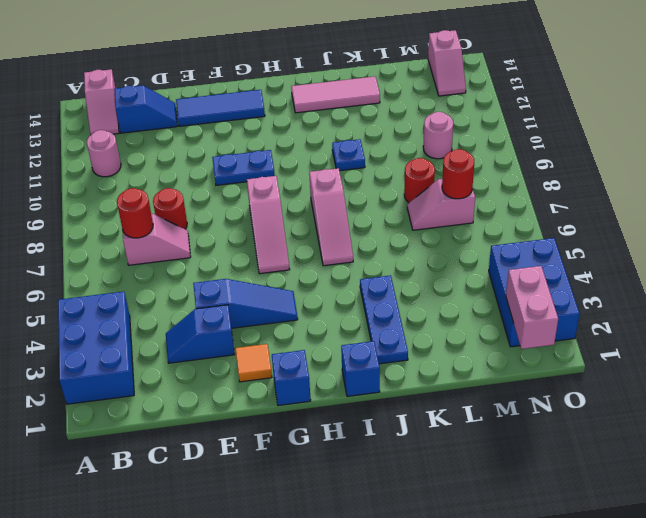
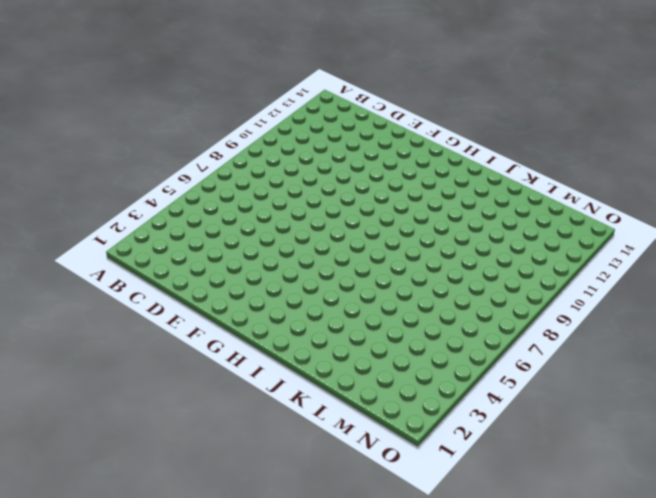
none -> blue brick A2:B4 level 1
none -> pink round brick B11 level 1
none -> pink slope B13:B14 level 1 top 14

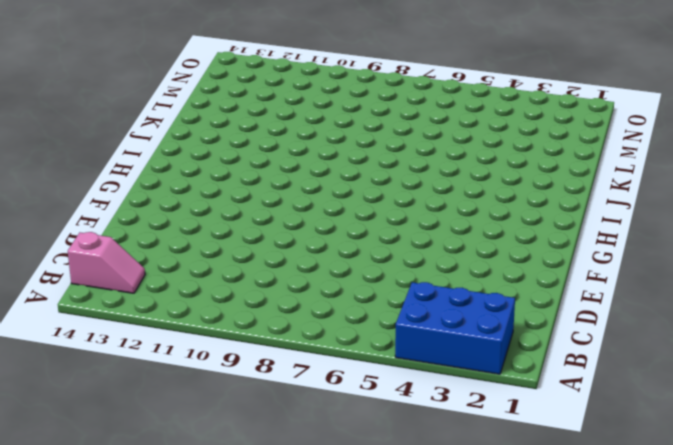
none -> pink round brick B11 level 1
none -> pink slope C7:D7 level 1 top C
none -> blue slope C13:D13 level 1 top C

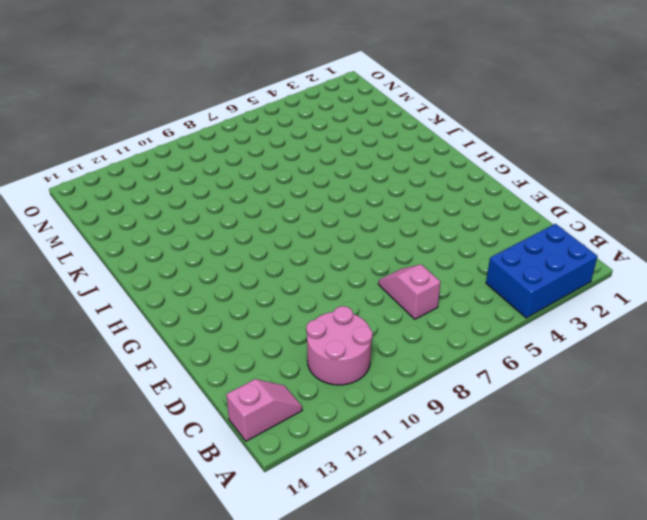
pink round brick B10:C11 level 1 -> pink round brick B11 level 1
none -> blue slope C13:D13 level 1 top C
none -> blue slope D3:E3 level 1 top E
none -> red round brick D8 level 1

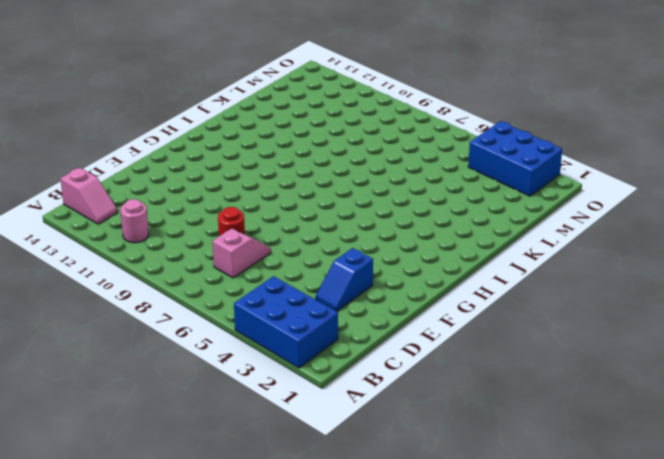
none -> blue slope C13:D13 level 1 top C
none -> blue slope E4:G4 level 1 top E
none -> blue tile E13:G13 level 1

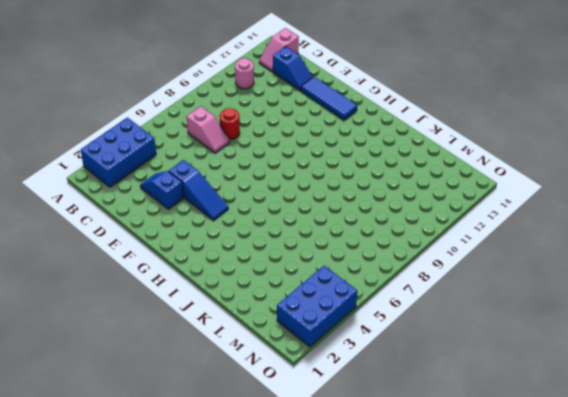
none -> orange tile F2 level 1
none -> blue plate F10:G10 level 1
none -> blue brick G1 level 1

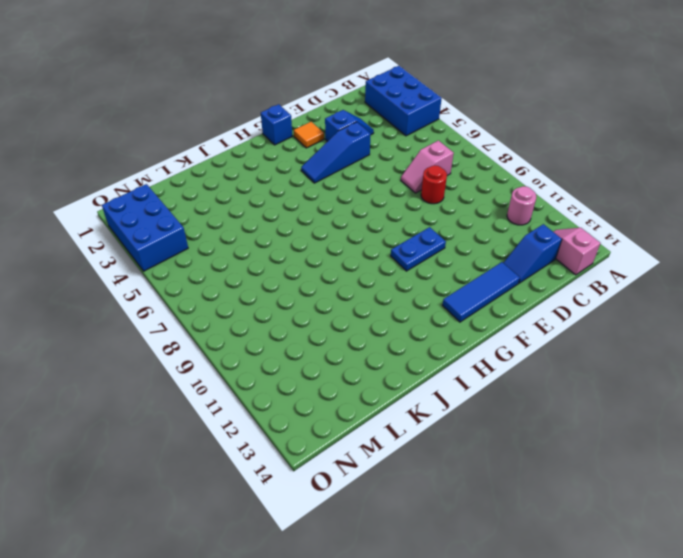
none -> pink slope G6:G8 level 1 top 8
none -> blue brick I1 level 1
none -> pink slope I6:I8 level 1 top 8

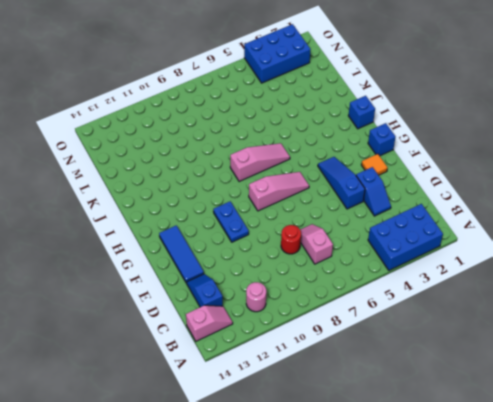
none -> pink tile I13:K13 level 1
none -> blue plate J2:J4 level 1
none -> blue plate J10 level 1

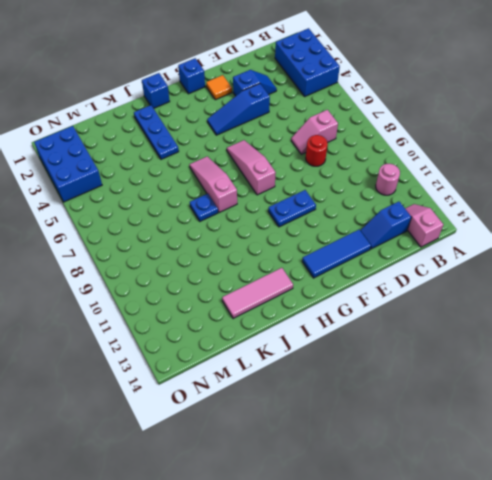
blue plate J8 level 1 -> blue plate J10 level 1
none -> pink slope L7:M7 level 1 top M
none -> red round brick L8 level 1
none -> pink round brick M10 level 1

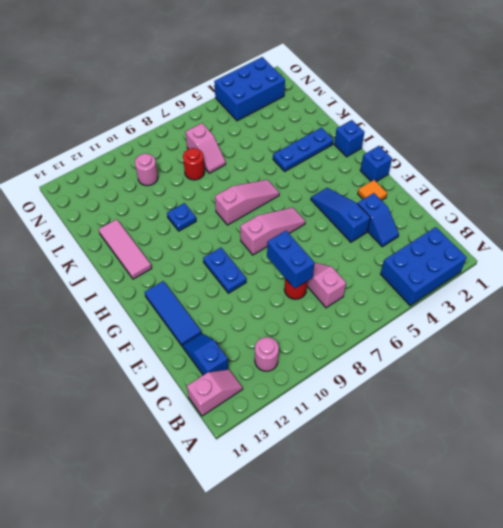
blue brick D8:E8 level 2 -> none
none -> pink slope N13:N14 level 1 top 14
none -> red round brick C7 level 2
none -> red round brick M7 level 2

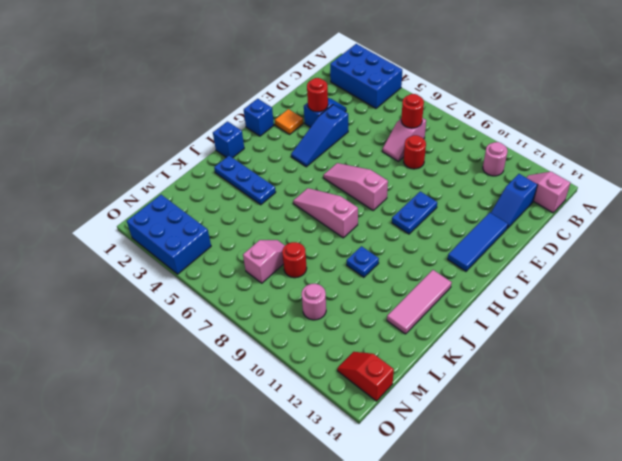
red round brick E3 level 2 -> red round brick M7 level 2
red slope N13:N14 level 1 top 14 -> pink slope N13:N14 level 1 top 14
none -> pink brick N1:N2 level 2

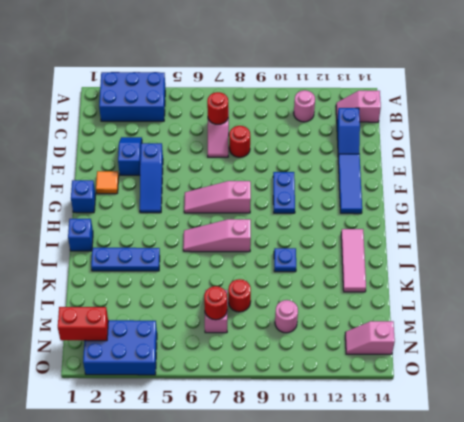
red brick N1:N2 level 2 -> pink brick N1:N2 level 2

